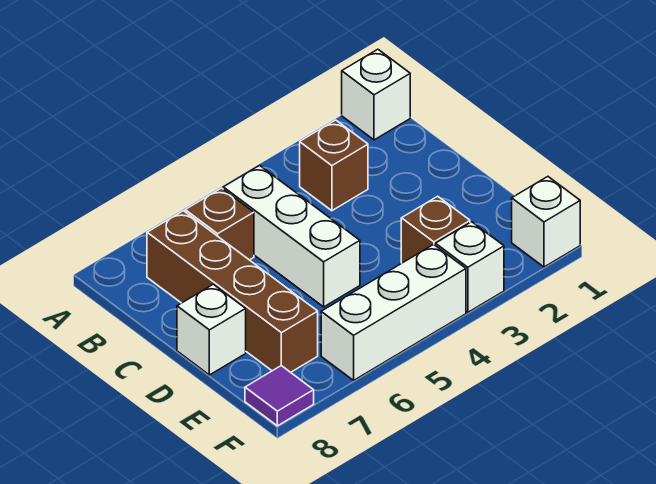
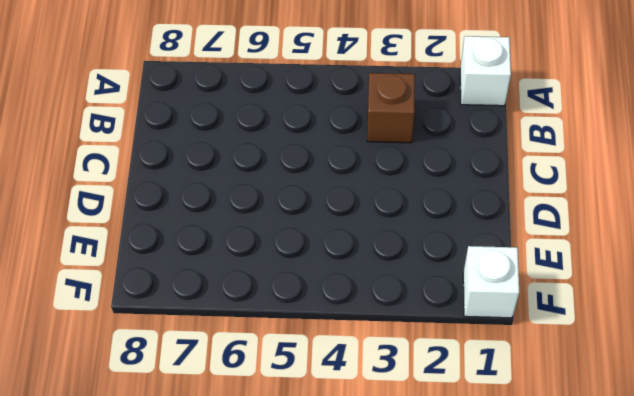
none -> white brick B5:D5 level 1
none -> brown brick B6 level 1

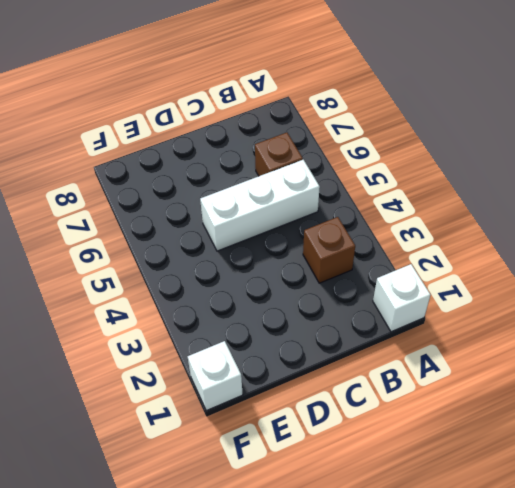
none -> brown brick B7:E7 level 1
none -> white brick D8 level 1

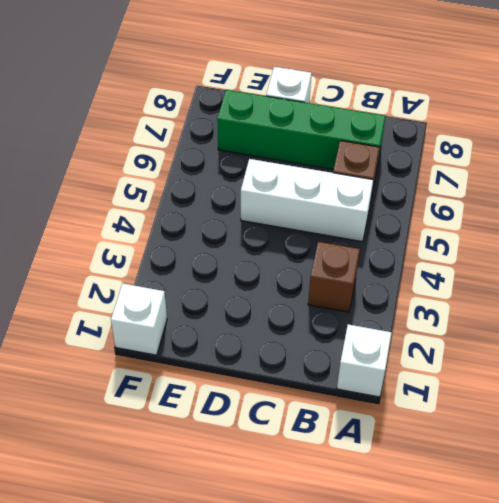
green brick B7:E7 level 1 -> brown brick B7:E7 level 1
none -> brown brick E3 level 1
none -> white brick F3 level 1

